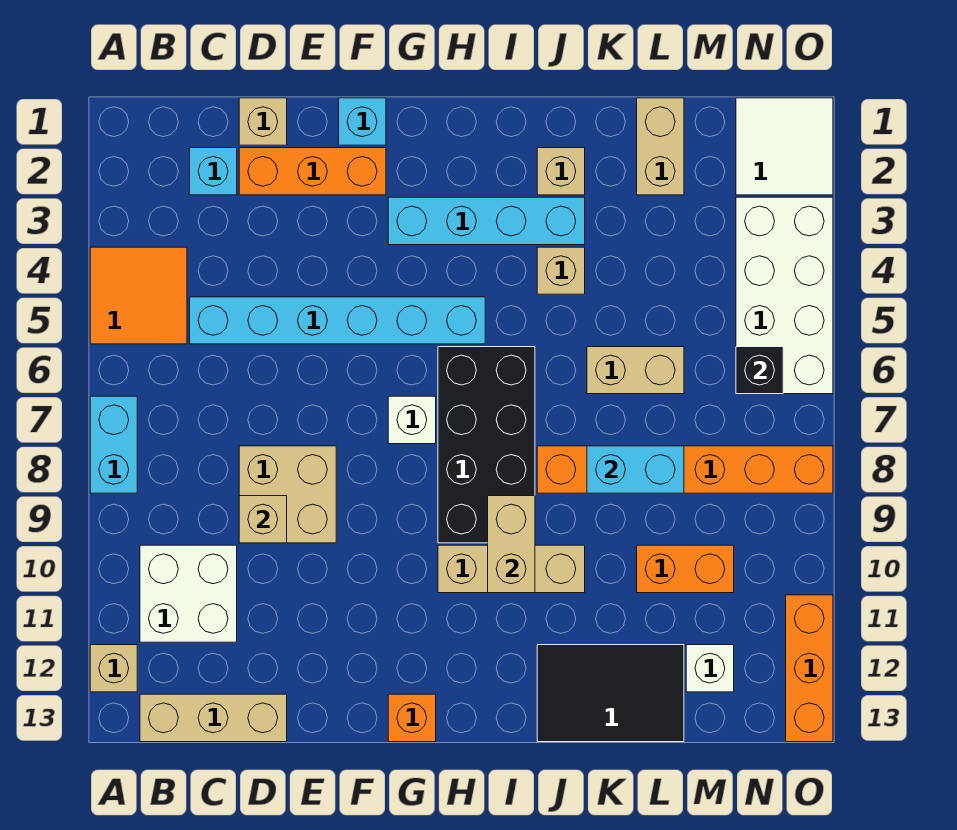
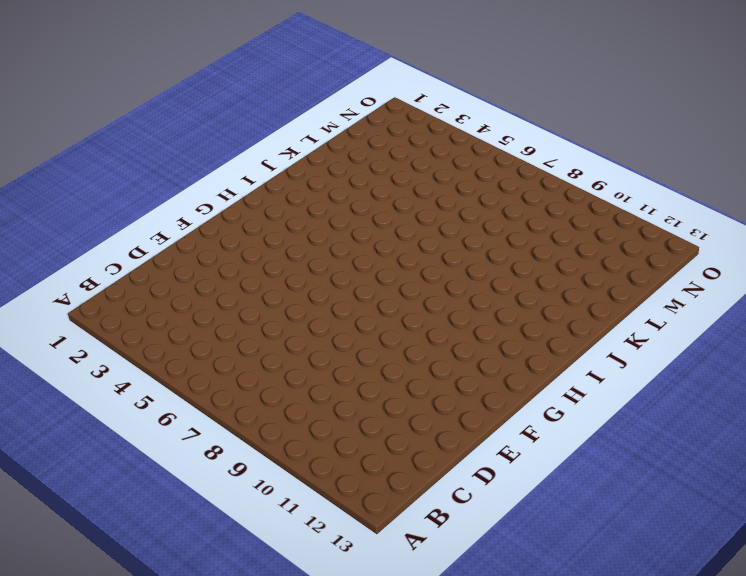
none -> orange tile A4:B5 level 1
none -> cyan brick A7:A8 level 1
none -> tan brick A12 level 1
none -> white brick B10:C11 level 1

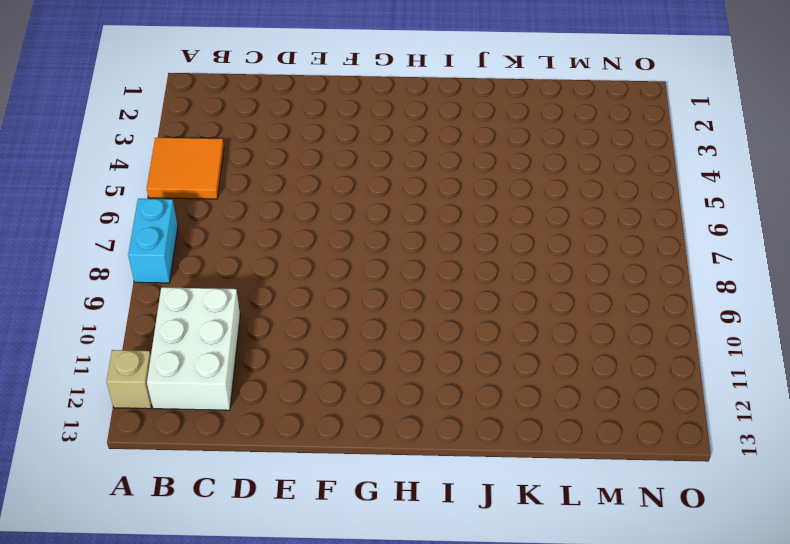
white brick B10:C12 level 1 -> white brick B10:C11 level 1
none -> tan brick B13:D13 level 1
none -> cyan brick C2 level 1
none -> cyan brick C5:H5 level 1
none -> tan brick D1 level 1

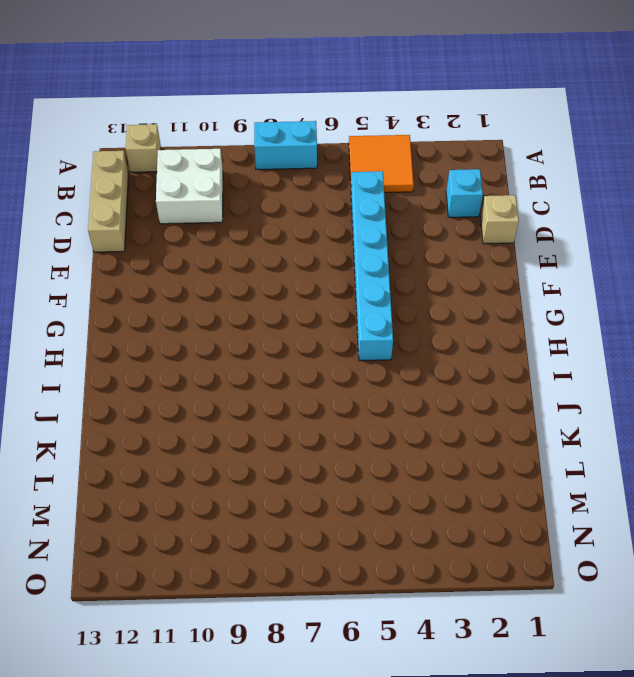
none -> orange brick D2:F2 level 1
none -> tan brick D8:E9 level 1
none -> cyan brick F1 level 1
none -> cyan brick G3:J3 level 1

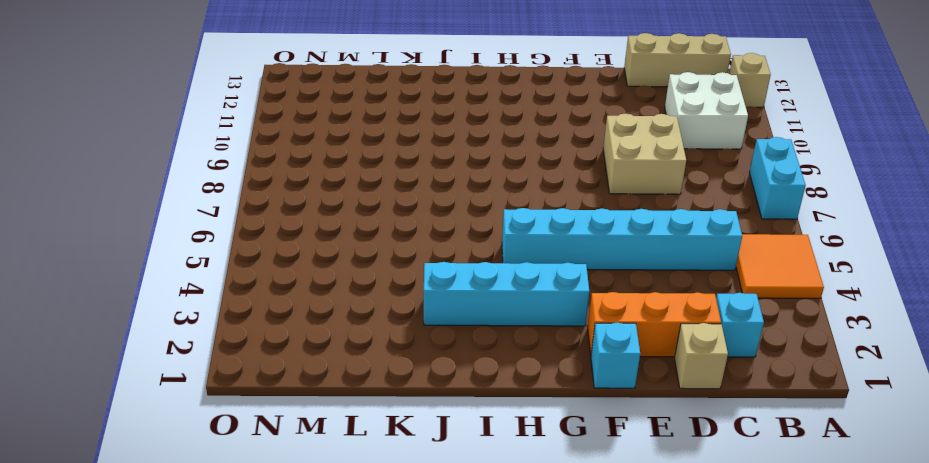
none -> white brick G7 level 1
none -> orange brick G13 level 1
none -> black brick H6:I9 level 1
none -> tan brick H10:J10 level 1

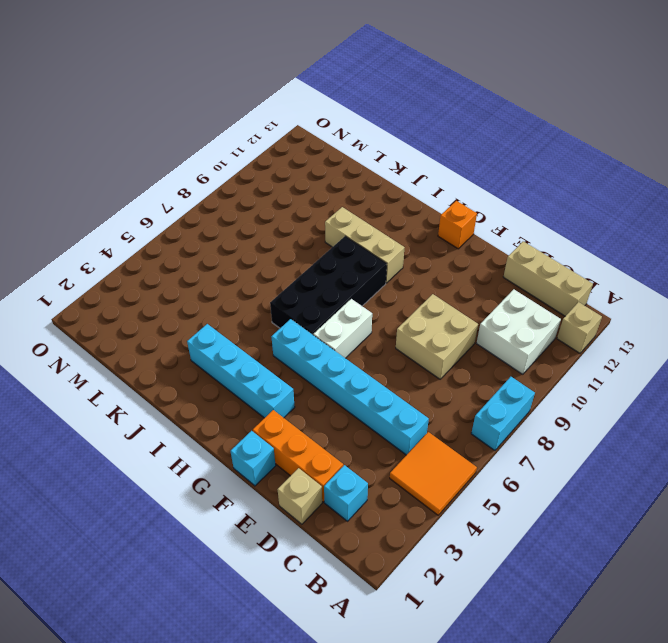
white brick G6:G7 level 1 -> white brick G7 level 1
none -> tan brick J2 level 1
none -> tan brick J4 level 1
none -> orange brick J8:O8 level 1
none -> black tile J12:L13 level 1

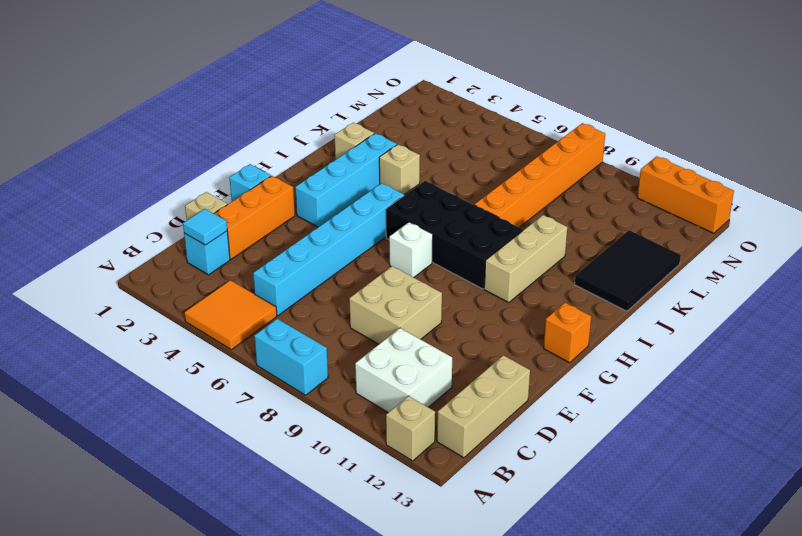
cyan tile C2 level 2 -> none
none -> tan brick K6:L6 level 1
none -> tan brick L1:L2 level 1
none -> orange brick L10:M10 level 1
none -> white brick M12 level 1

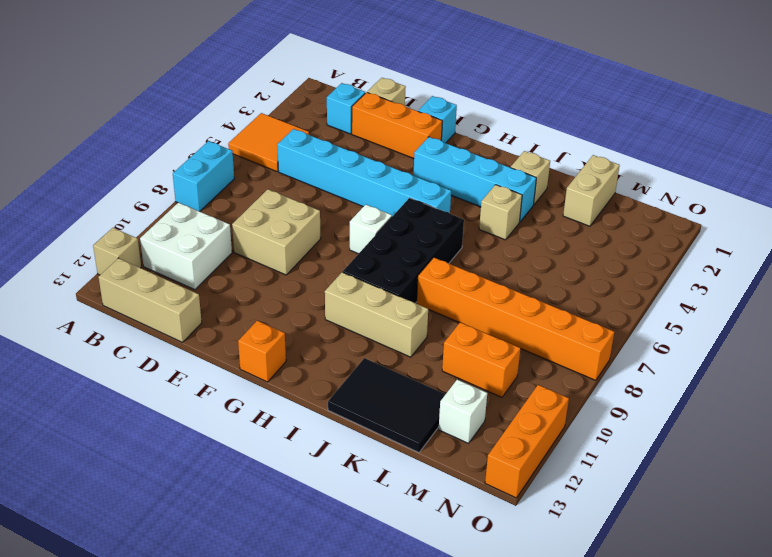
none -> tan brick K6:L6 level 1
none -> white tile N1:O2 level 1
none -> white brick N3:O6 level 1
none -> tan brick D9 level 2

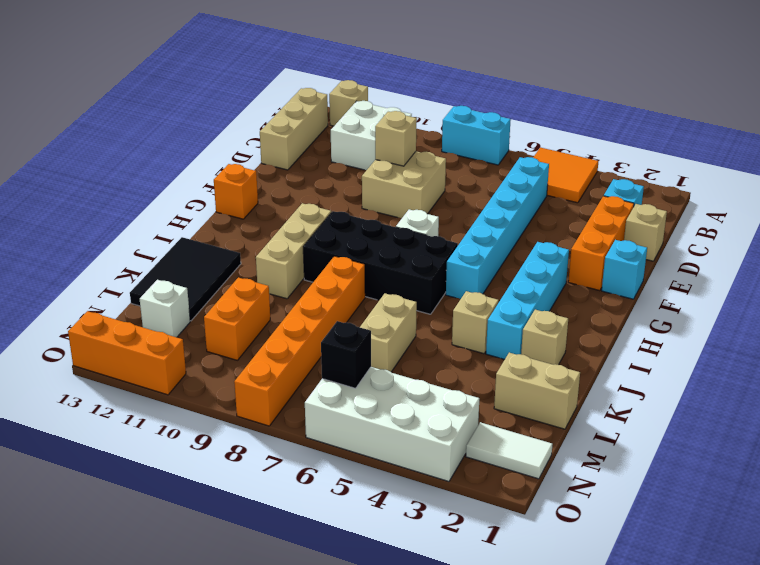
white tile N1:N2 level 1 -> white tile N1:O2 level 1
none -> tan brick I9:I10 level 2
none -> cyan brick K8:L8 level 2

